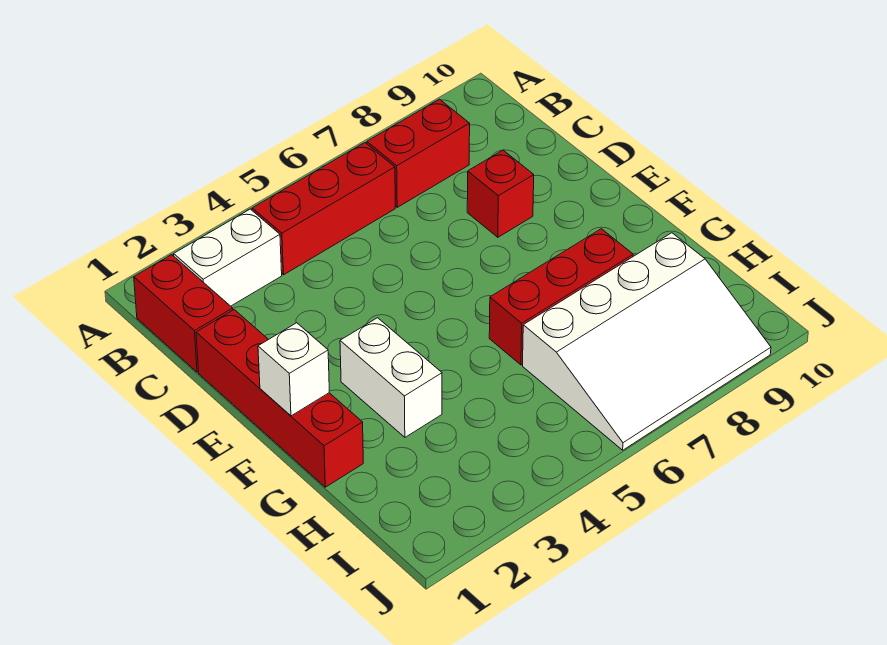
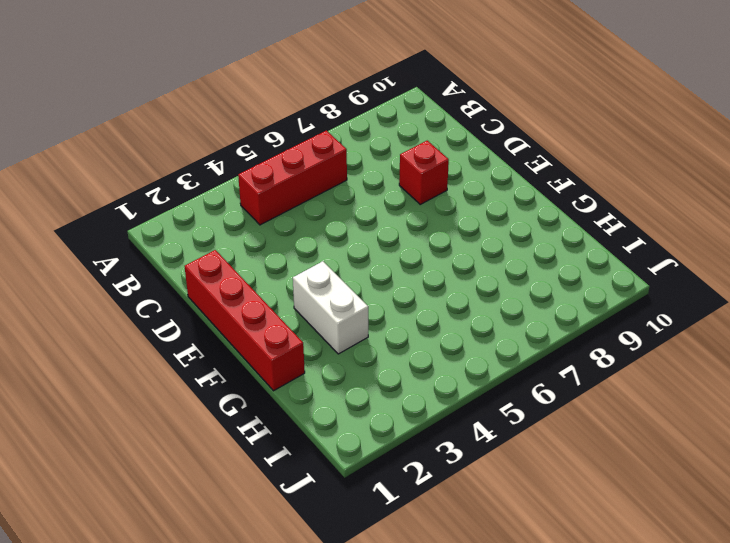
none -> red brick B1:C1 level 1
none -> white brick B2:B3 level 1

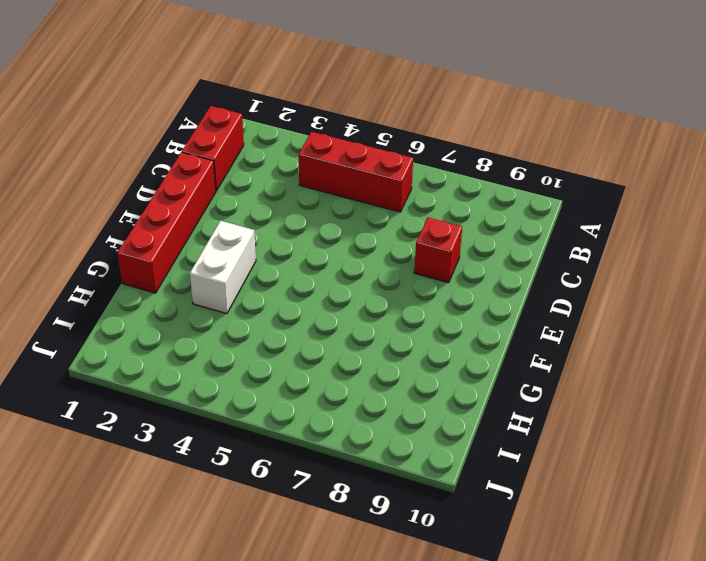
none -> white brick B2:B3 level 1
none -> red brick B7:B8 level 1

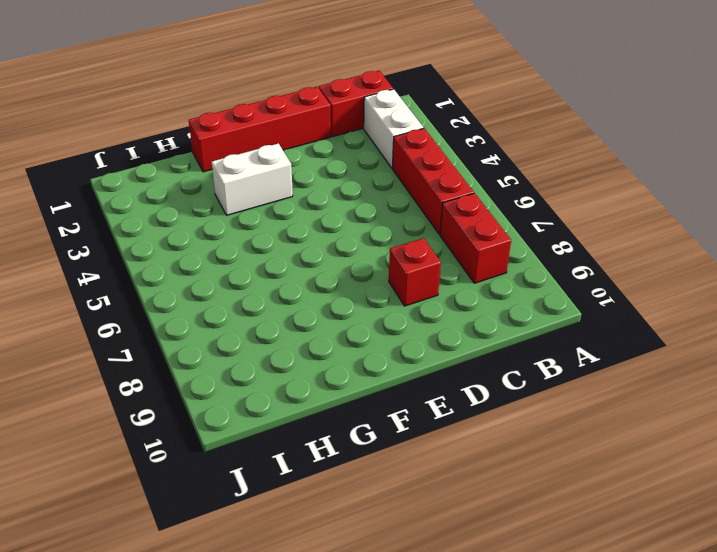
none -> red brick G6:G8 level 1
none -> white slope H6:J9 level 1 top H

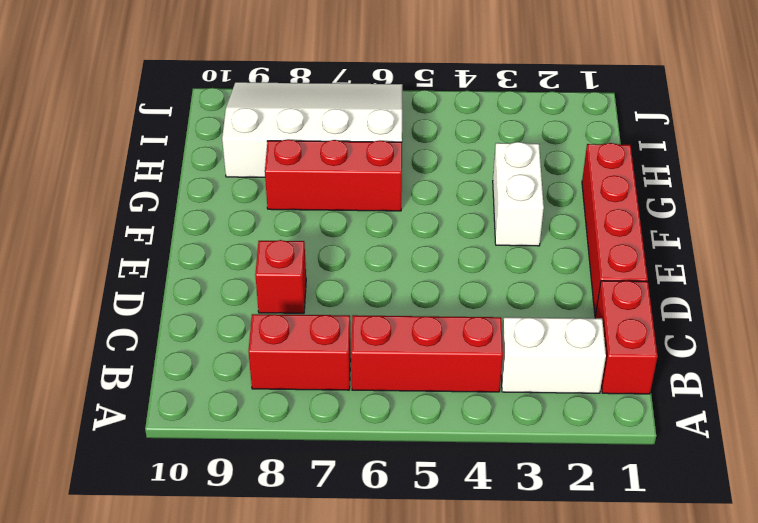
none -> white brick F1 level 2

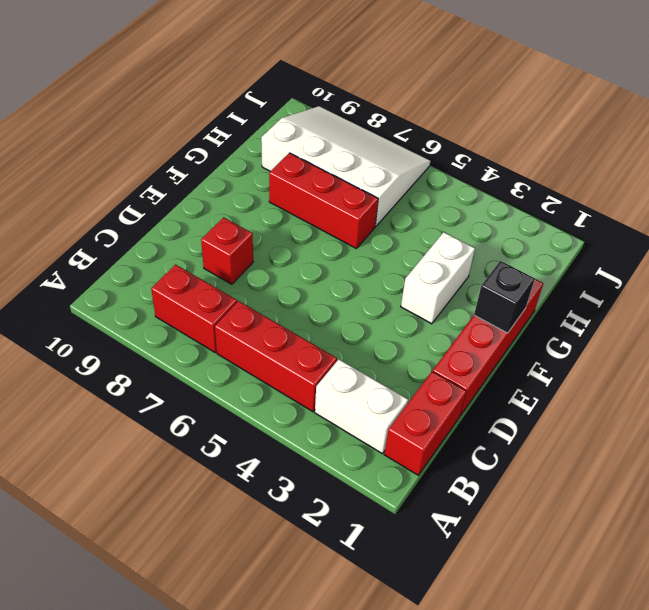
black brick F1 level 2 -> white brick F1 level 2

